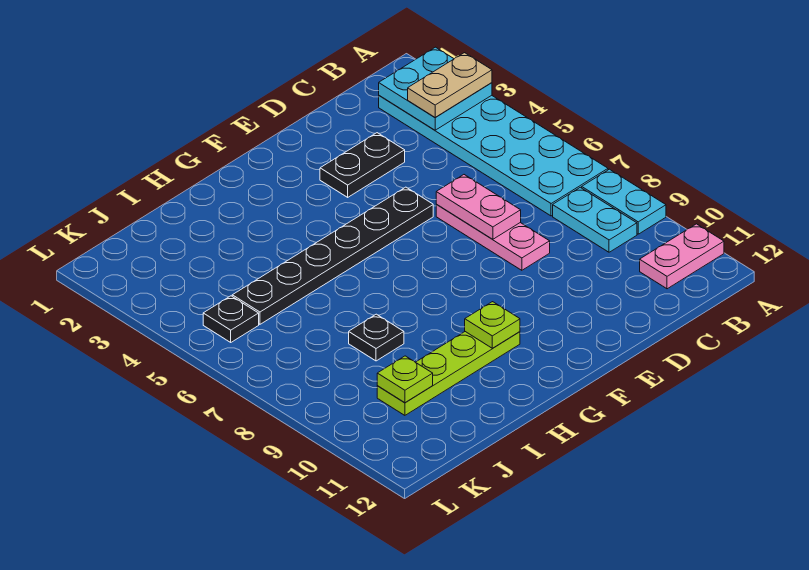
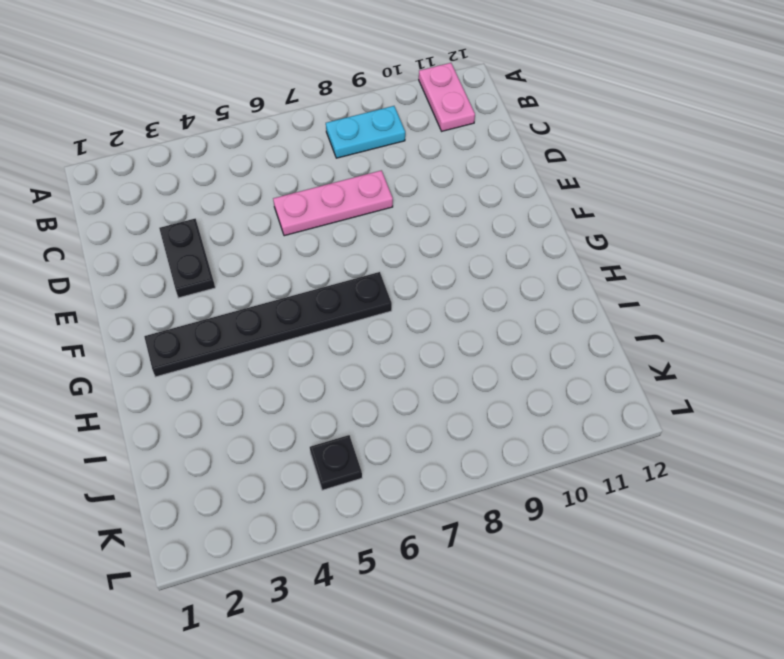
black plate G2:G7 level 1 -> black plate E5:J5 level 1
none -> cyan plate A2:B7 level 1
none -> cyan plate A8:A9 level 1
none -> lime plate G10:J10 level 1

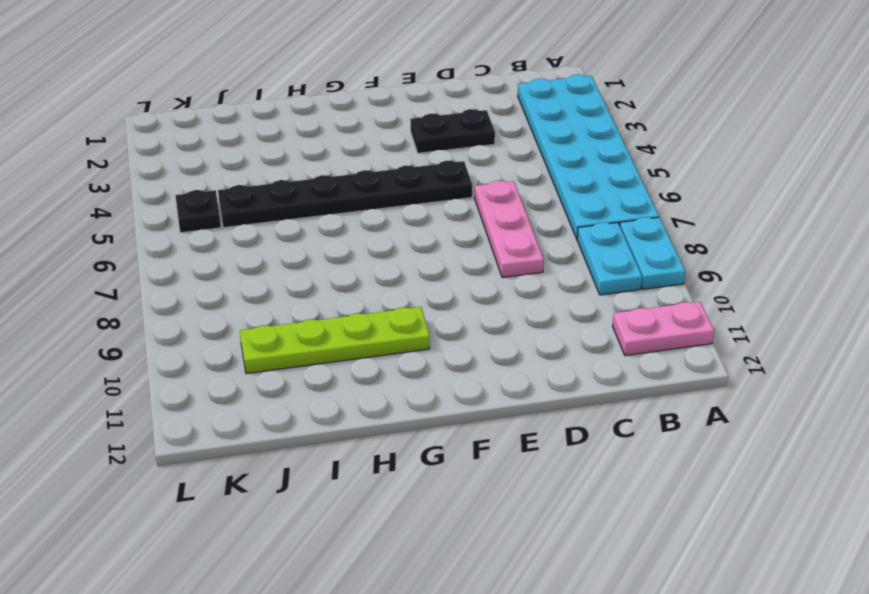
none -> black plate I8 level 1
none -> cyan plate A2:B3 level 2
none -> pink plate D6:D7 level 2

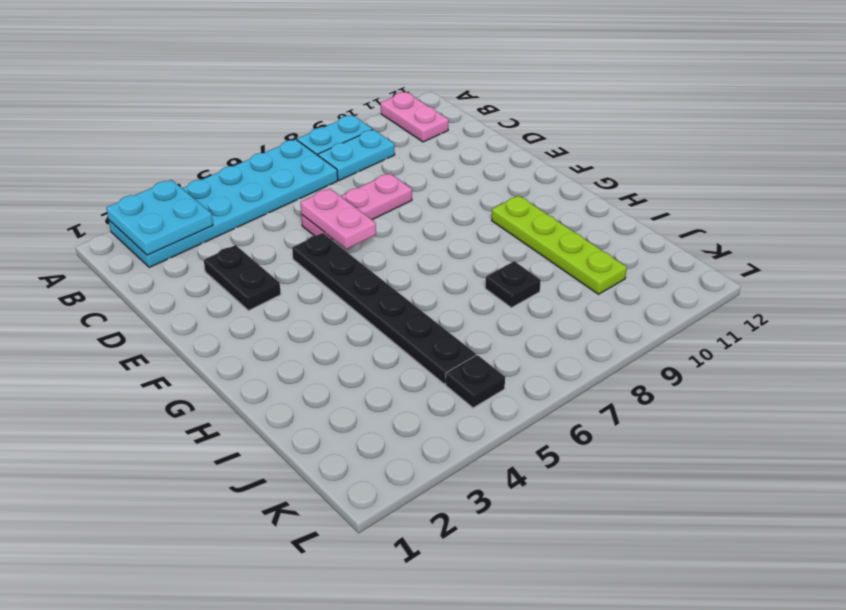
pink plate D6:E6 level 2 -> pink plate D6:D7 level 2
none -> lime plate G10 level 2
none -> lime plate J10 level 2
none -> tan plate A3:B3 level 3

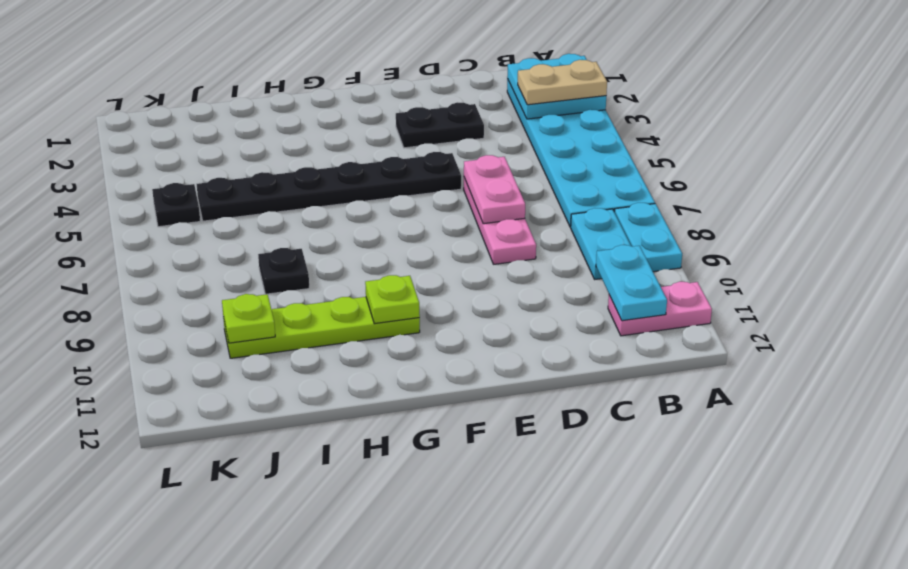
cyan plate B10:B11 level 2 -> none

